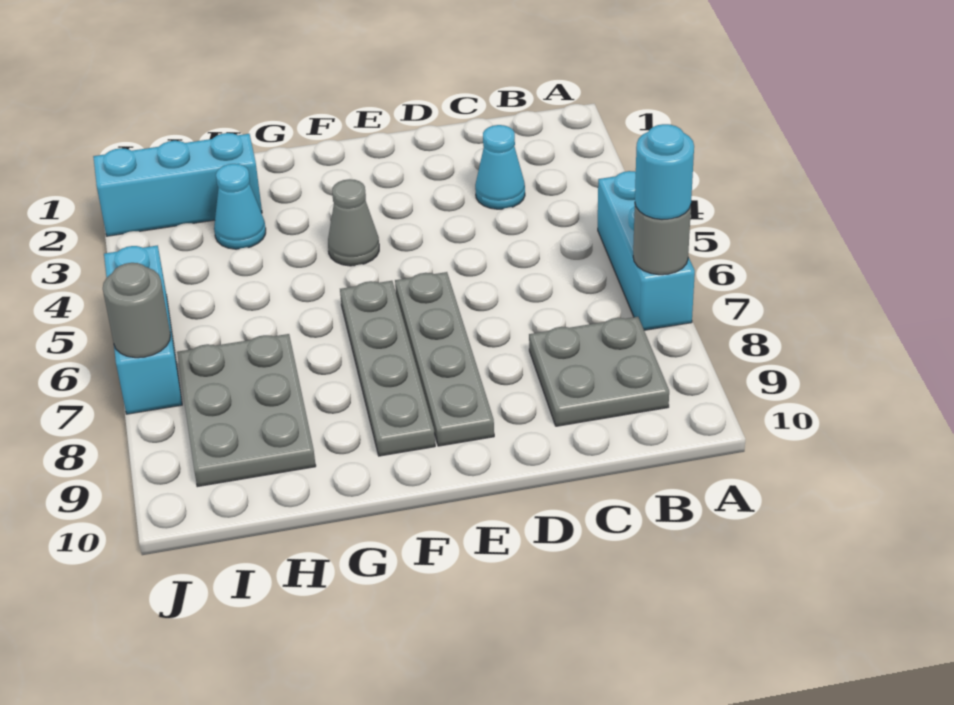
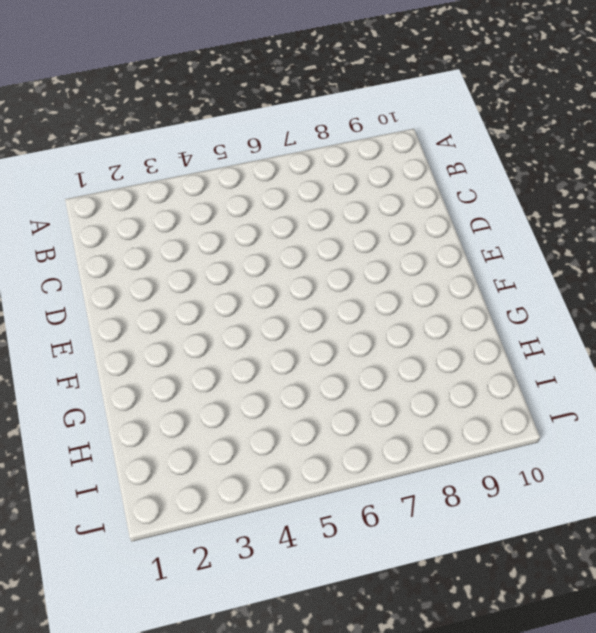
none -> cyan brick A5:A7 level 1
none -> grey plate B8:C9 level 1
none -> cyan cone C3 level 1

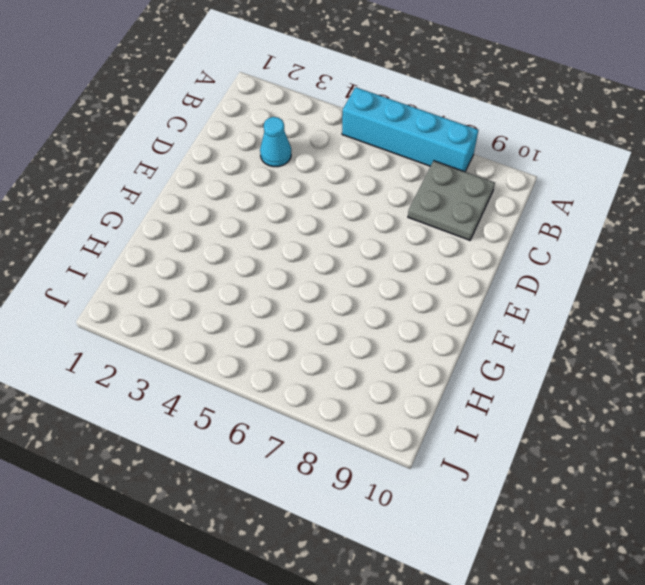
cyan brick A5:A8 level 1 -> cyan brick A5:A7 level 1
none -> grey plate E6:E9 level 1
none -> grey cone F4 level 1
none -> grey plate F6:F9 level 1

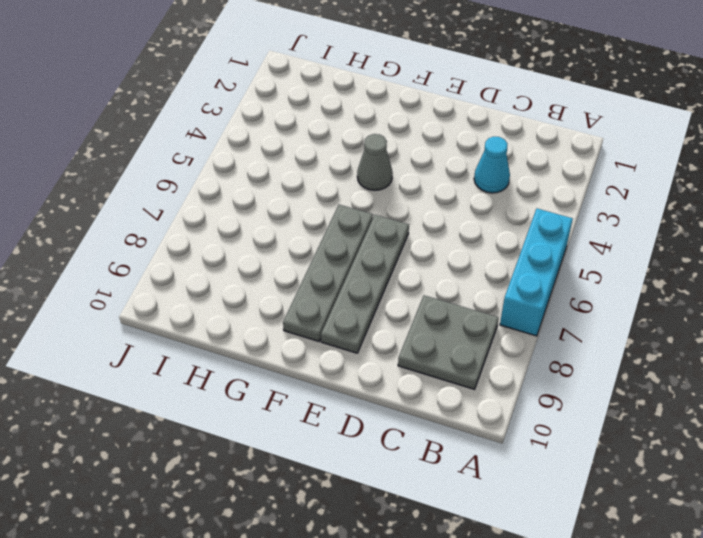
none -> cyan brick H2:J2 level 1
none -> cyan cone H3 level 1
none -> grey plate H7:I9 level 1

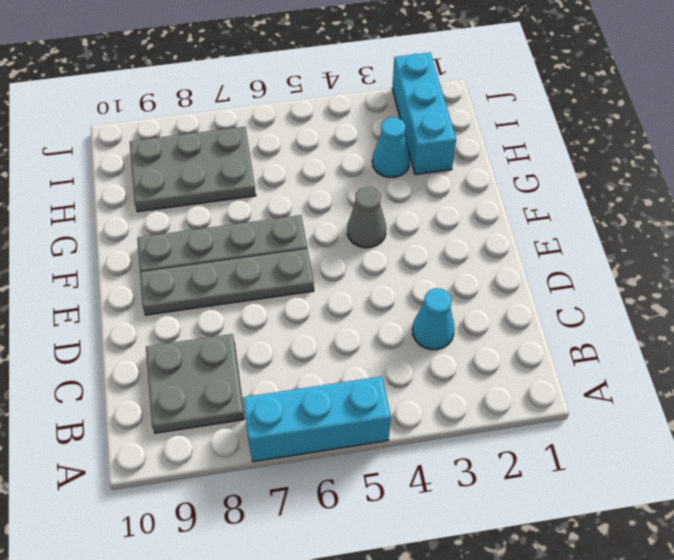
none -> cyan brick J5:J7 level 1
none -> grey round brick A7 level 2
none -> grey round brick J7 level 2

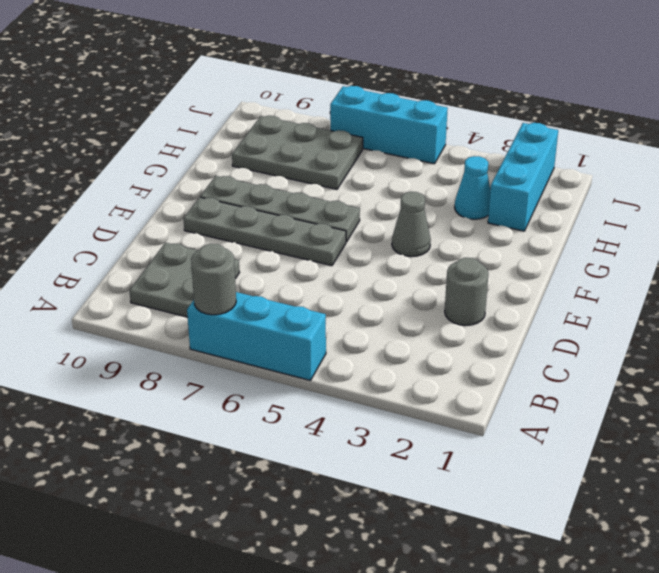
grey round brick D2 level 1 -> grey round brick J7 level 2
none -> cyan cone C3 level 1
none -> cyan round brick A7 level 3

